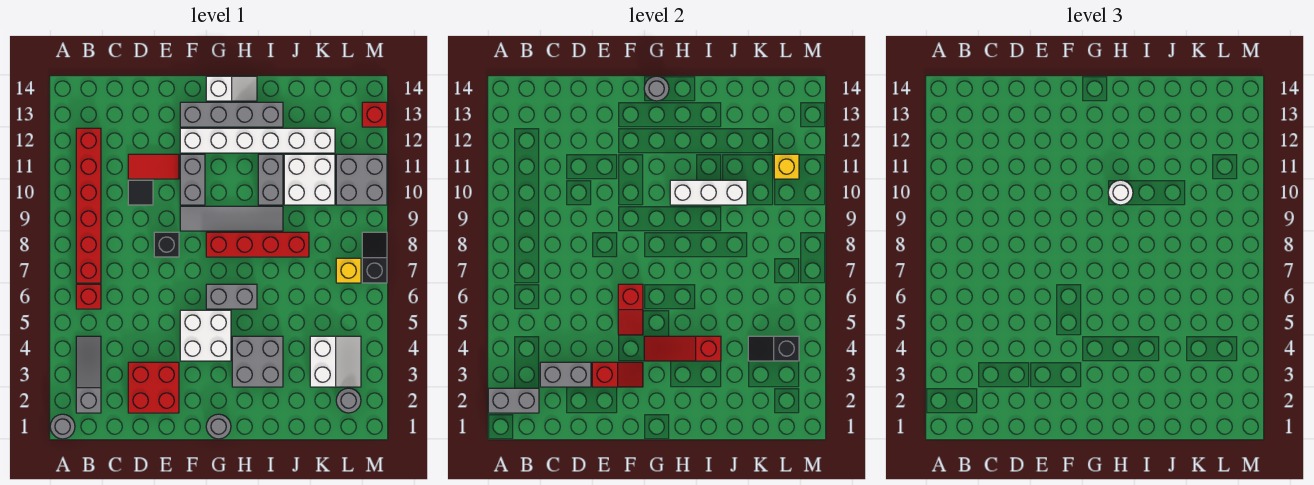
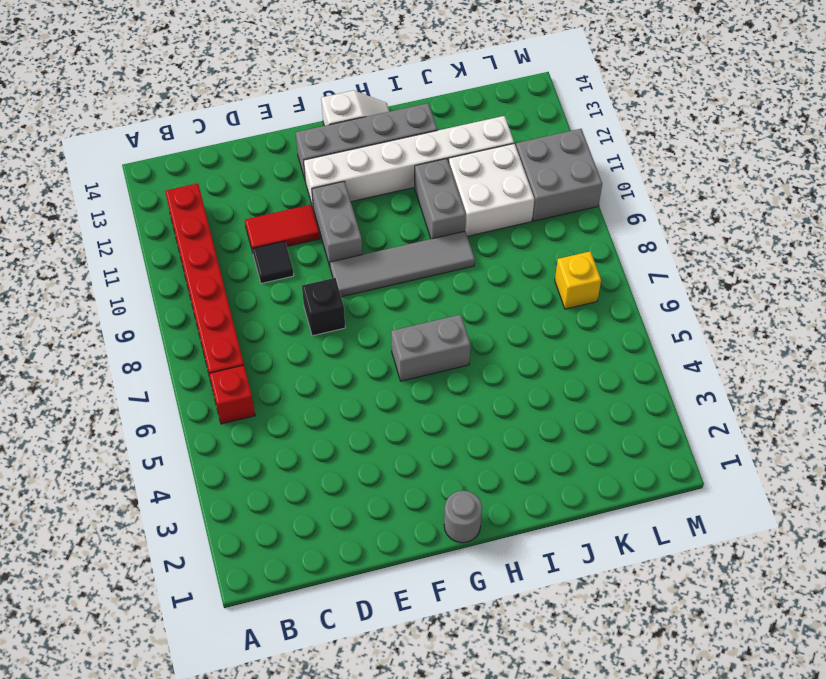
none -> grey round brick A1 level 1
none -> grey slope B2:B4 level 1 top 2
none -> red brick D2:E3 level 1
none -> white brick F4:G5 level 1

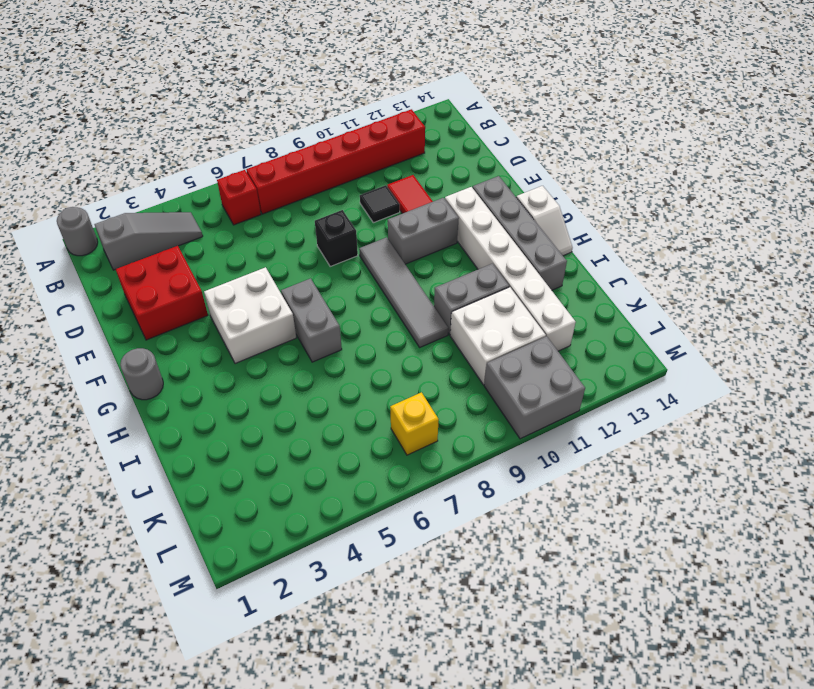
none -> red brick G8:J8 level 1
none -> grey brick H3:I4 level 1
none -> white slope K3:L4 level 1 top K
none -> grey round brick L2 level 1

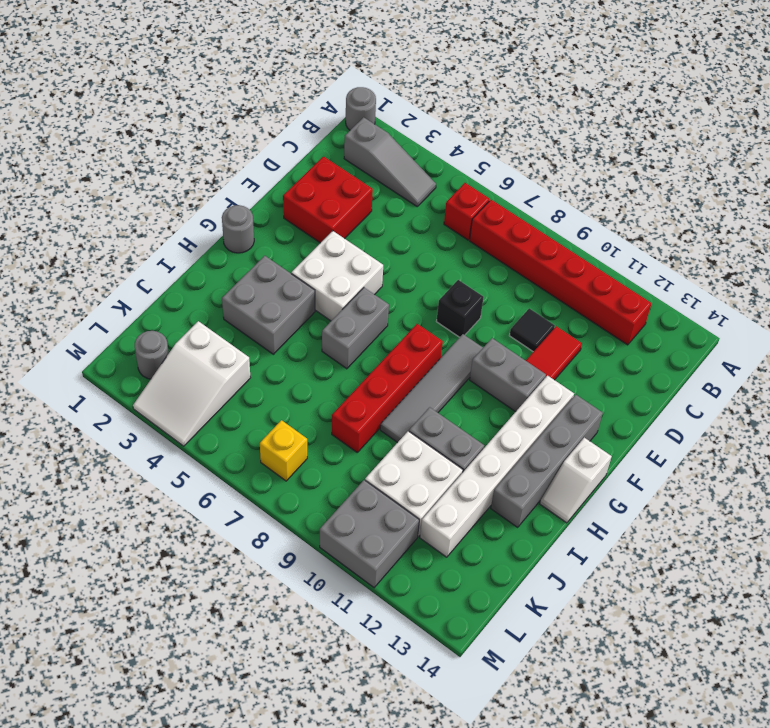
white slope K3:M4 level 1 top K -> white slope K3:L4 level 1 top K
none -> black slope M7:M8 level 1 top 7
none -> red brick M13 level 1
none -> grey brick A2:B2 level 2
none -> grey brick C3:D3 level 2

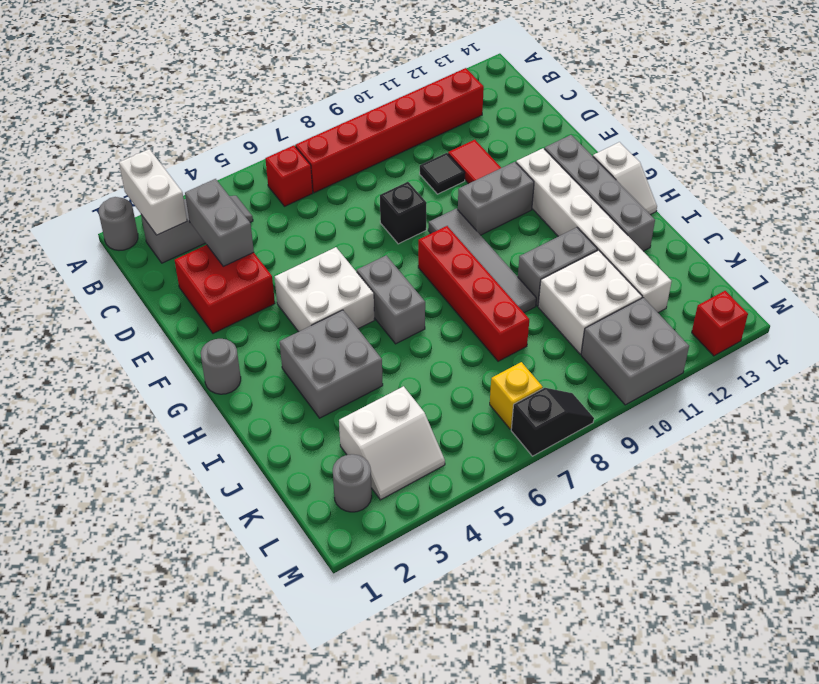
white brick A2:B2 level 2 -> grey brick A2:B2 level 2
none -> red slope E3:F3 level 2 top E
none -> red slope F5:F6 level 2 top 6
none -> red slope G4:I4 level 2 top I
none -> grey round brick G14 level 2

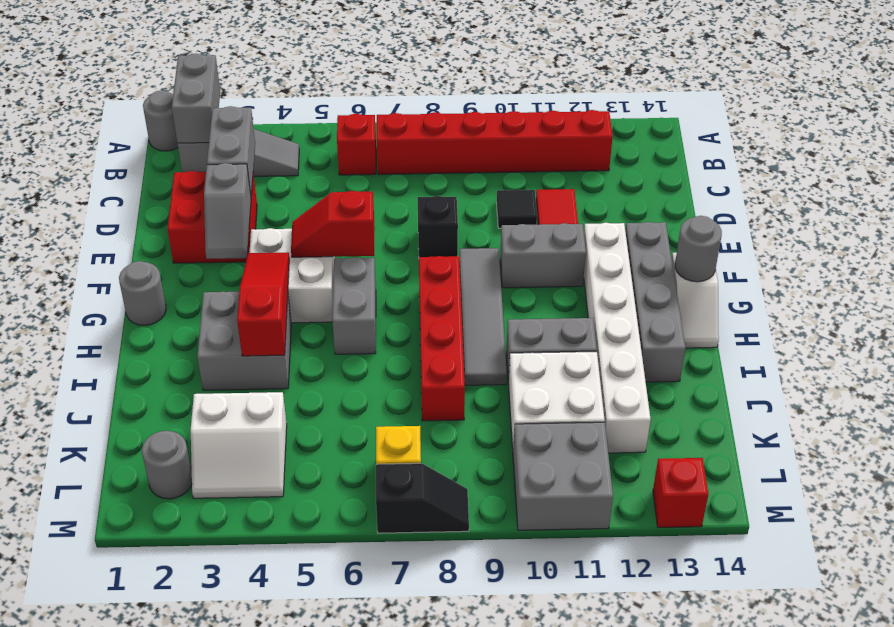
grey slope E3:F3 level 2 top E -> red slope E3:F3 level 2 top E
none -> white brick H10:J10 level 2
none -> black slope K4:L4 level 2 top L
none -> yellow brick L11 level 2
none -> white round brick H10 level 3

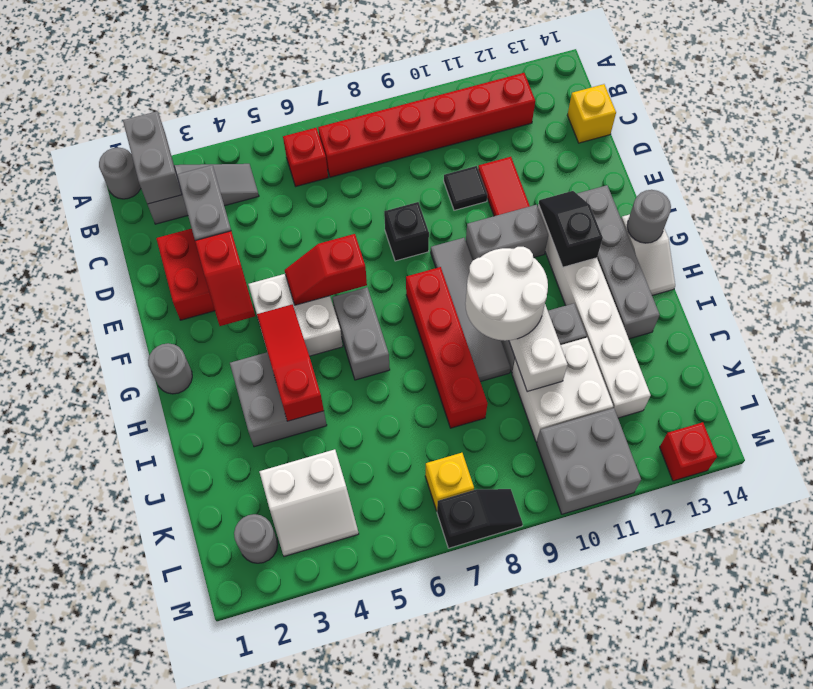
yellow brick C14 level 1 -> yellow brick L11 level 2
black slope F12:G12 level 2 top G -> black slope K4:L4 level 2 top L
white round brick H9:I10 level 3 -> white round brick H10 level 3

